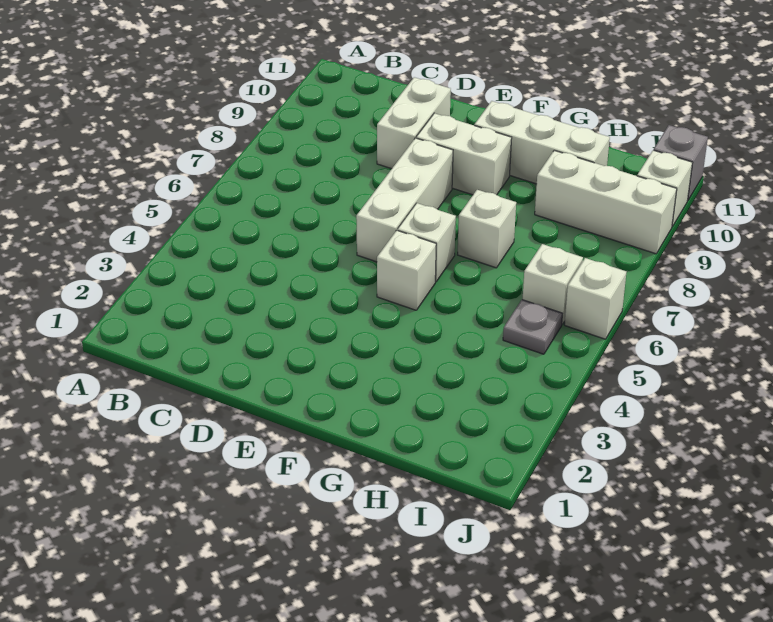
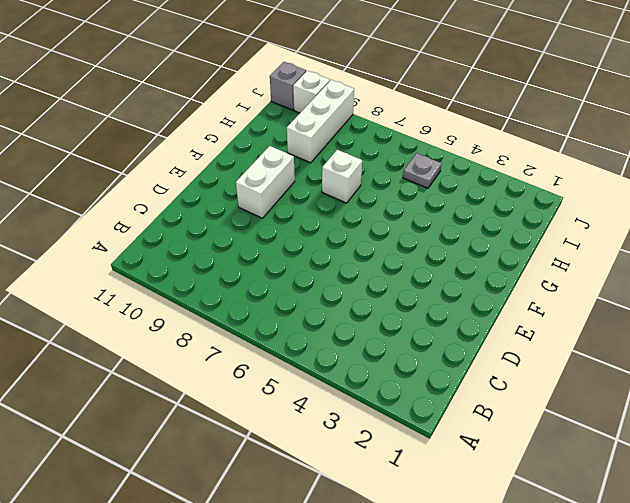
none -> white brick D9:D10 level 1
none -> white brick E6:E8 level 1
none -> white brick F5 level 1

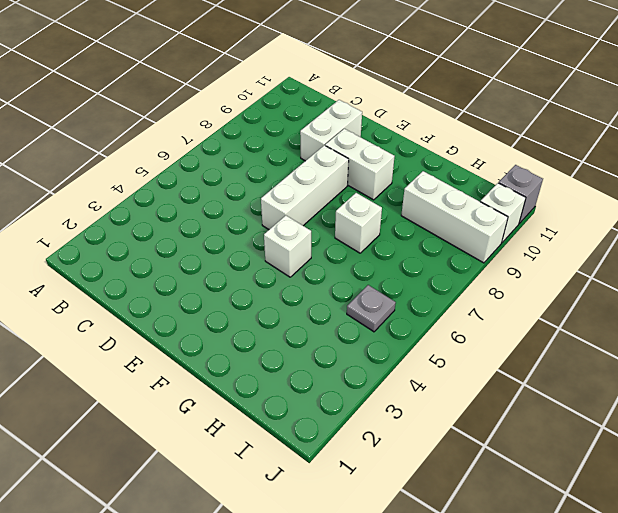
none -> white brick F6 level 1
none -> white brick F10:H10 level 1
none -> white brick I6 level 1

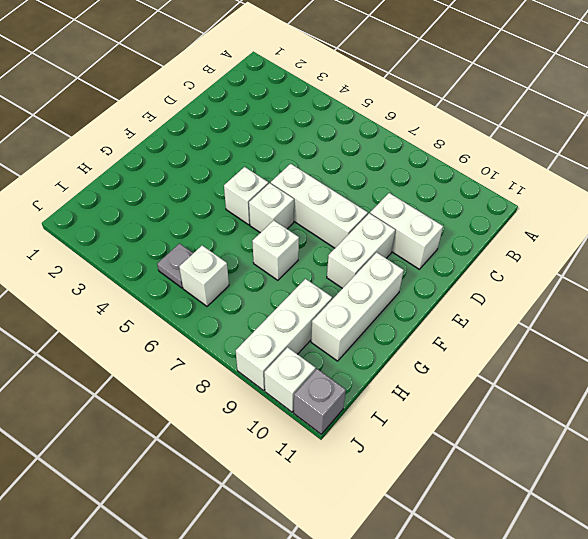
none -> white brick J6 level 1

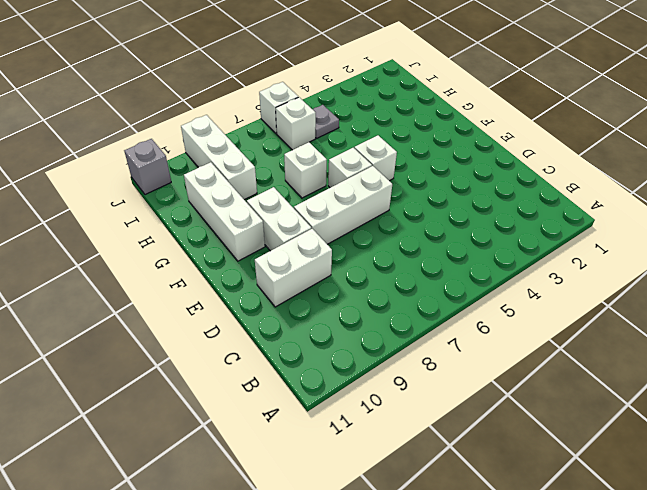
none -> white brick J10 level 1

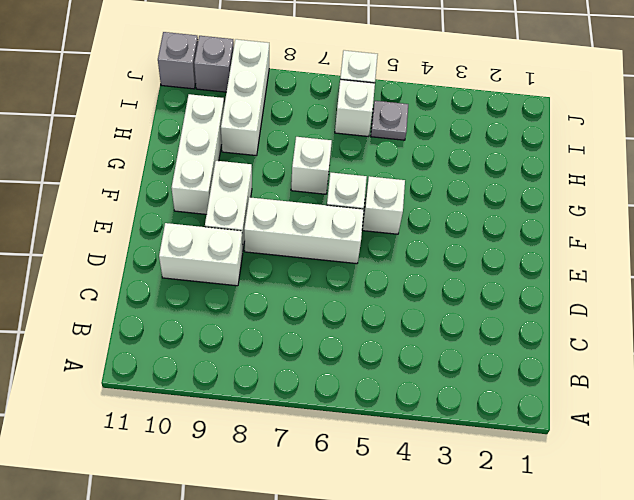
grey brick J10 level 1 -> white brick J10 level 1

